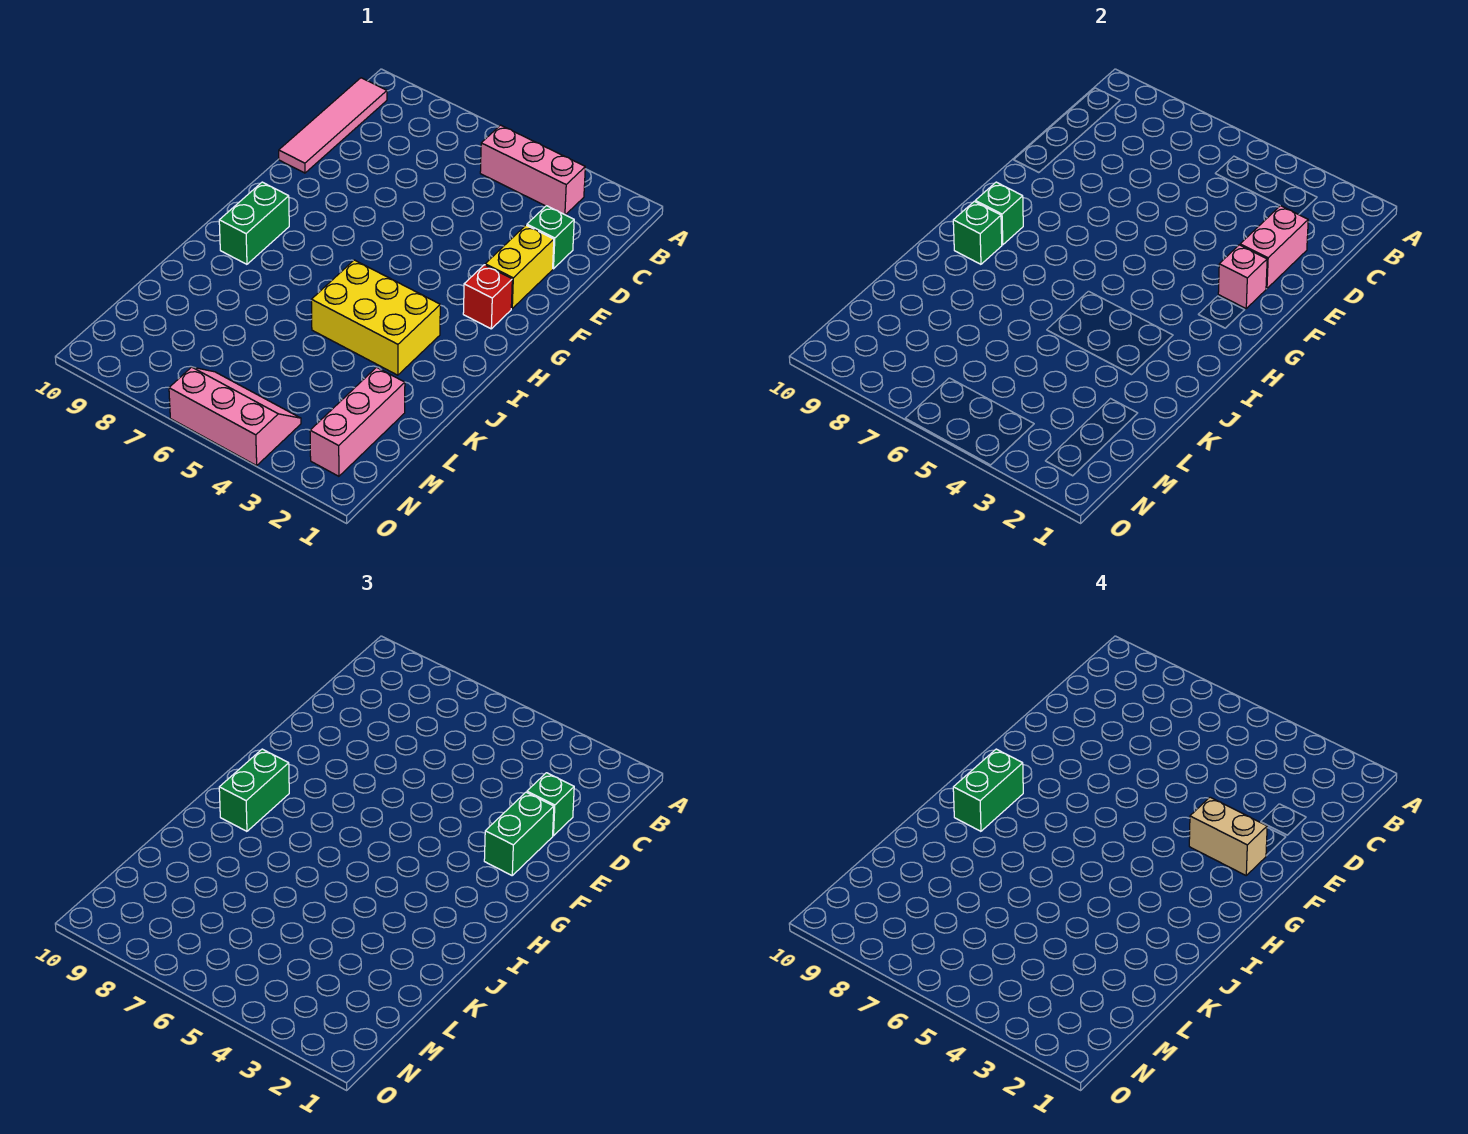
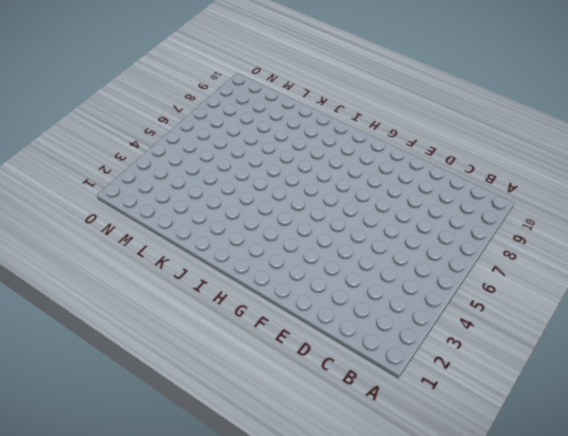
none -> pink brick B3:B5 level 1
none -> pink tile B10:E10 level 1
none -> green brick D2 level 1

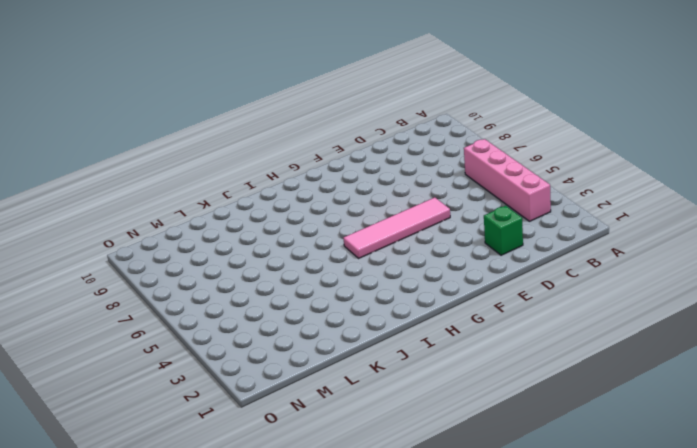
pink brick B3:B6 level 1 -> pink brick B3:B5 level 1
pink tile E5:H5 level 1 -> pink tile B10:E10 level 1
none -> yellow brick E2:F2 level 1
none -> red brick G2 level 1
none -> green brick H9:I9 level 1

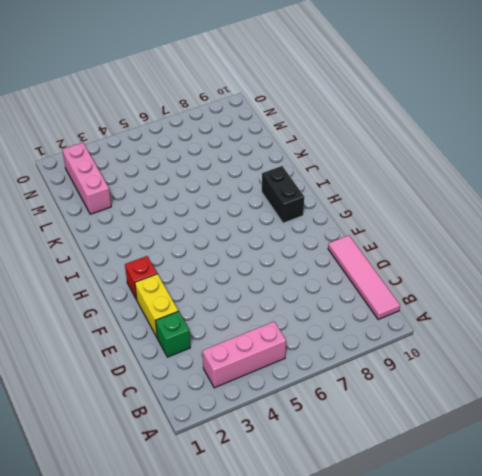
black brick H9:I9 level 1 -> green brick H9:I9 level 1
none -> yellow brick I3:J5 level 1
none -> pink slope N4:O6 level 1 top O
none -> pink brick D2:E2 level 2

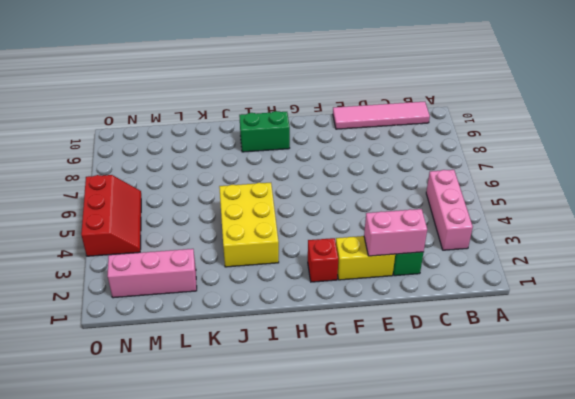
red slope N4:O6 level 1 top O -> pink slope N4:O6 level 1 top O
none -> pink brick F2 level 2
none -> green brick H9 level 2
none -> green brick I9 level 2

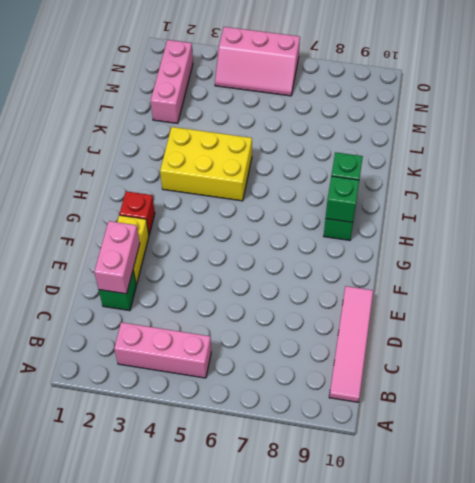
none -> pink brick F2 level 2
none -> green brick D2 level 3
none -> green brick E2:F2 level 3

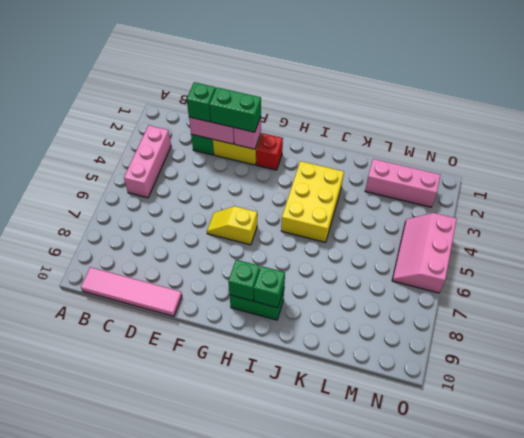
yellow slope F6:G6 level 1 top G -> none
none -> green brick H9:I9 level 3
none -> tan brick F2:F3 level 4
none -> green brick H9:I9 level 4

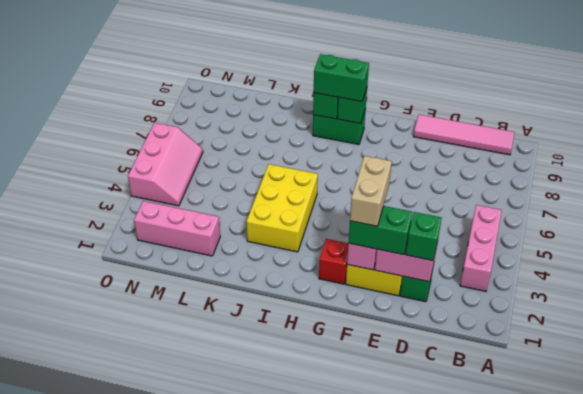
none -> green brick H9:I9 level 4

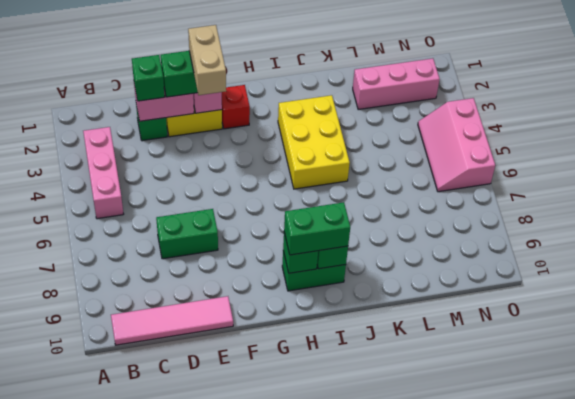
green brick D7:E7 level 1 -> green brick H9:I9 level 4

